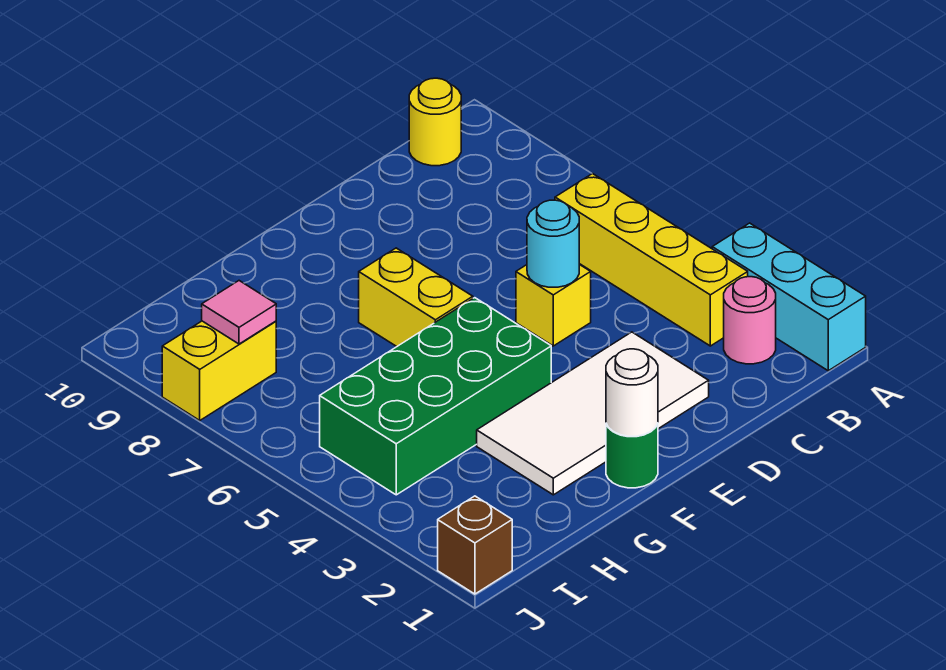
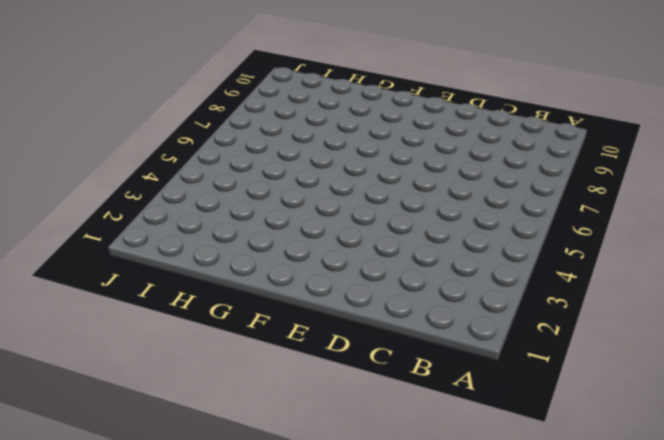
none -> cyan brick A1:A3 level 1
none -> pink round brick B2 level 1
none -> yellow brick B3:B6 level 1

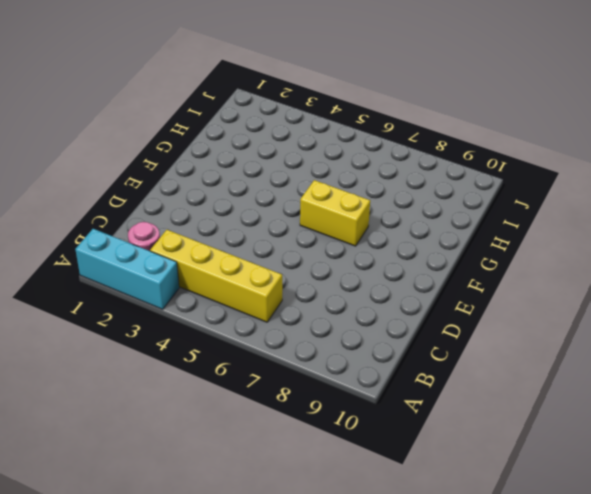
none -> yellow round brick B10 level 1
none -> white tile D2:G3 level 1
none -> yellow brick D5 level 1

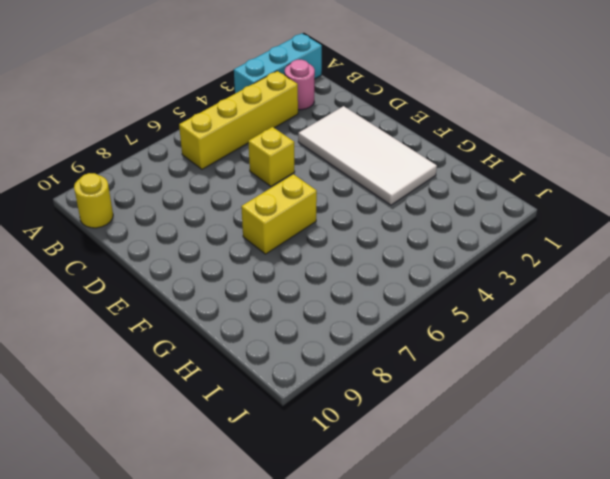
none -> green round brick F1 level 1
none -> green brick F4:I5 level 1
none -> yellow brick I8:J8 level 1

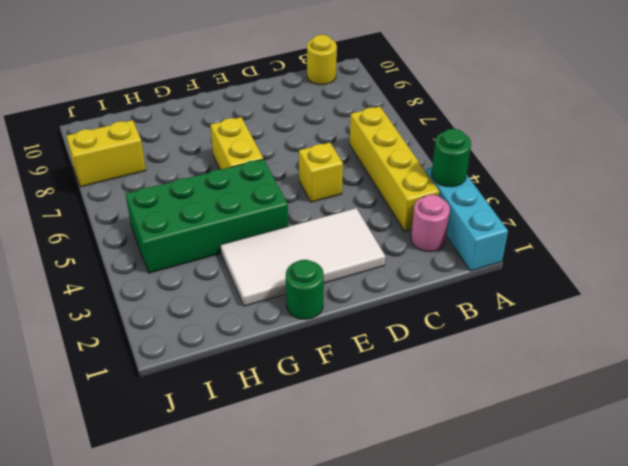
green round brick A3 level 2 -> none
none -> brown brick J1 level 1
none -> cyan round brick D5 level 2
none -> white round brick F1 level 2

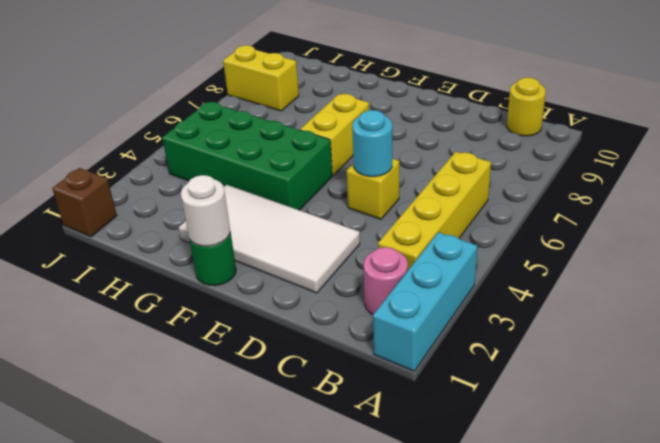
none -> pink tile I8 level 2

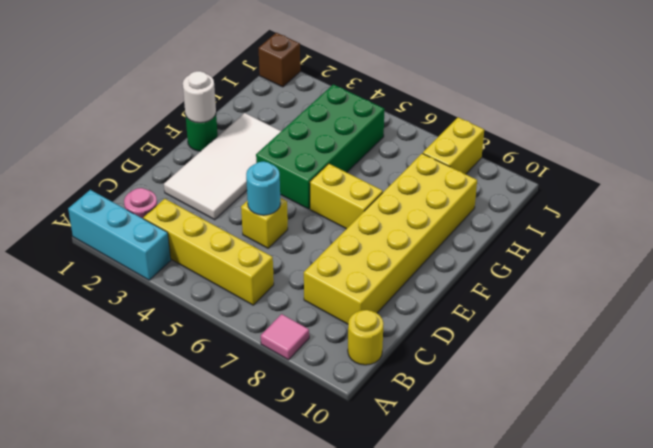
pink tile A8 level 1 -> pink tile I8 level 2
yellow brick C8:H9 level 1 -> none

